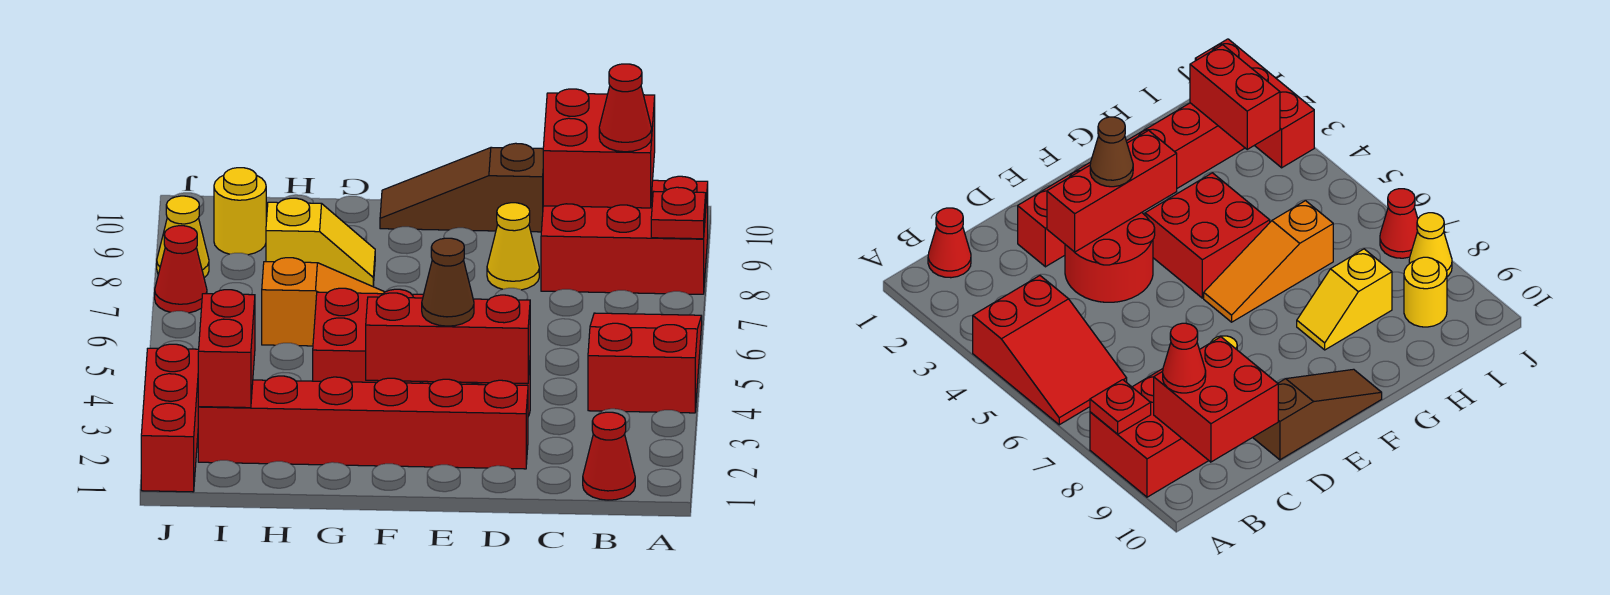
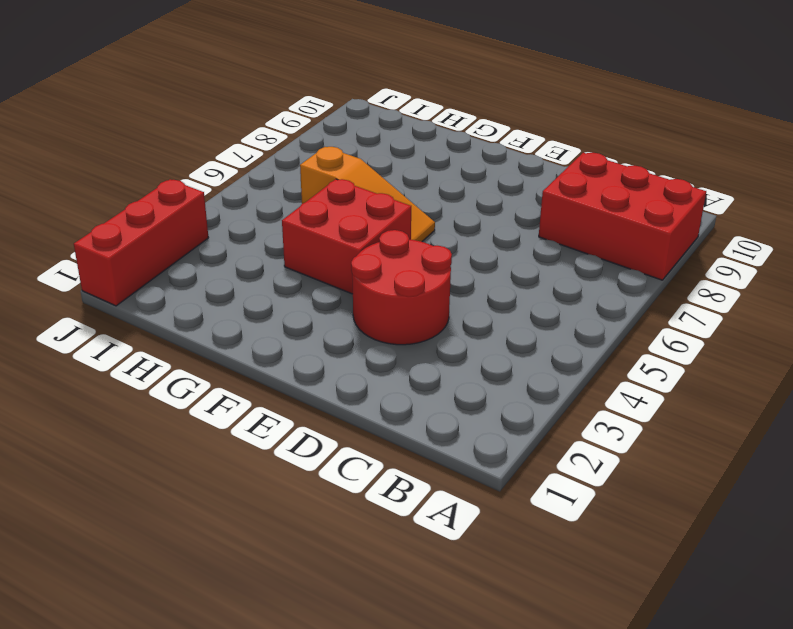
none -> red slope A4:B6 level 1 top 4
none -> red cone B1 level 1
none -> red brick D2:I2 level 1

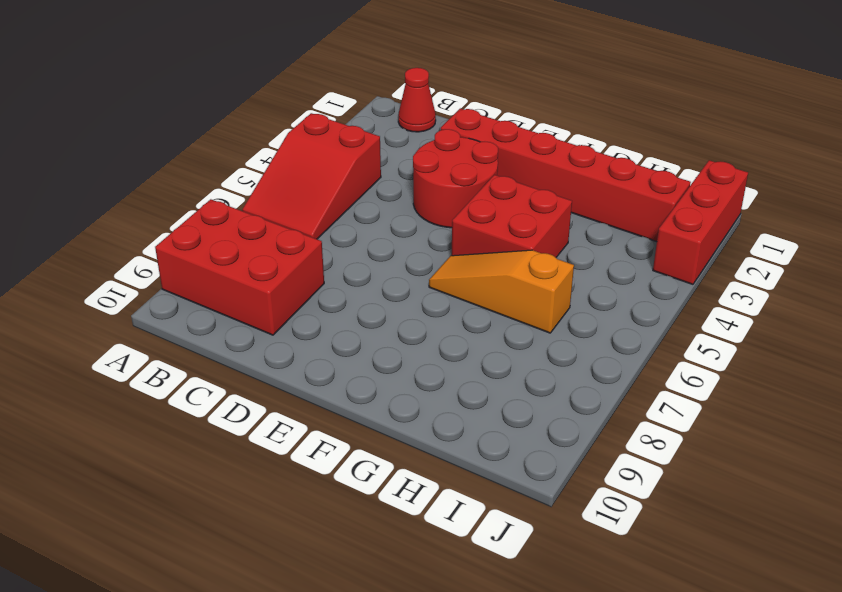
none -> yellow cone D8 level 1
none -> brown slope D10:F10 level 1 top D
none -> yellow slope G8:H8 level 1 top H

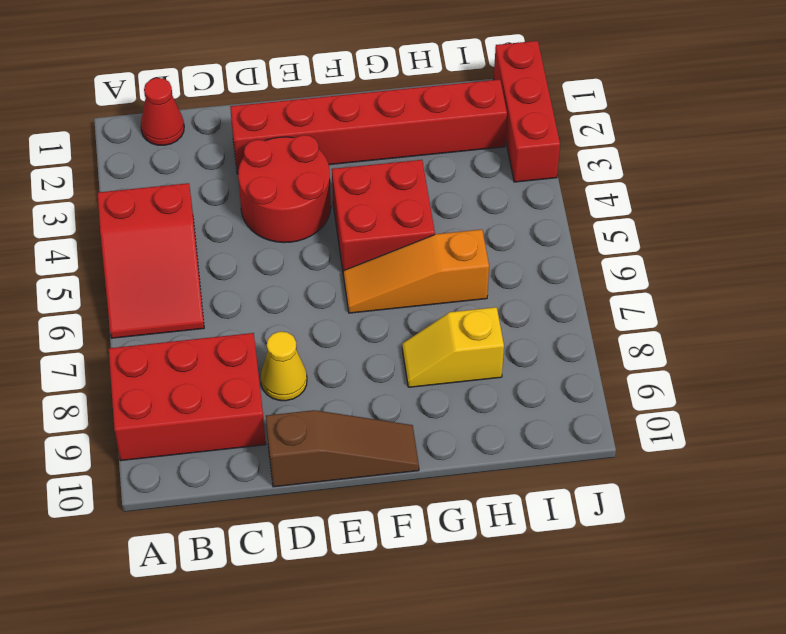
none -> yellow round brick I9 level 1
none -> red cone J7 level 1
none -> yellow cone J8 level 1

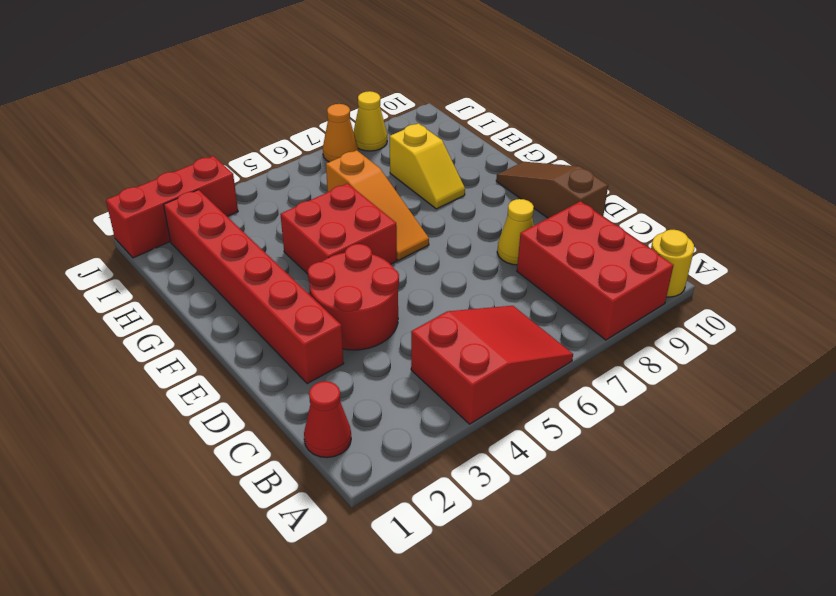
yellow round brick A10 level 1 -> yellow round brick I9 level 1
orange cone J7 level 1 -> red cone J7 level 1
none -> red plate A8 level 2
none -> red brick B9:C10 level 2
none -> red brick D3:F3 level 2

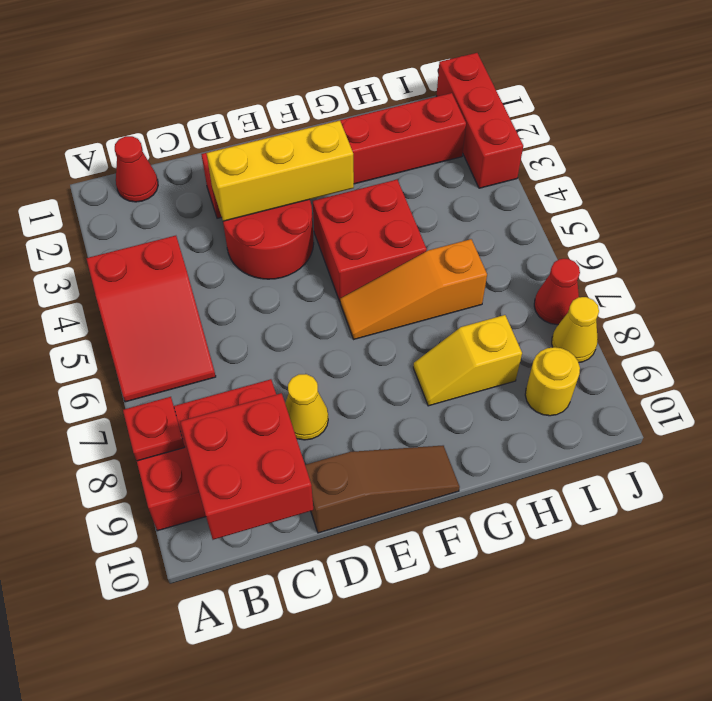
yellow brick D3:F3 level 2 -> red brick D3:F3 level 2
none -> red brick I2:I3 level 2
none -> red cone B9 level 3
none -> brown cone E3 level 3

